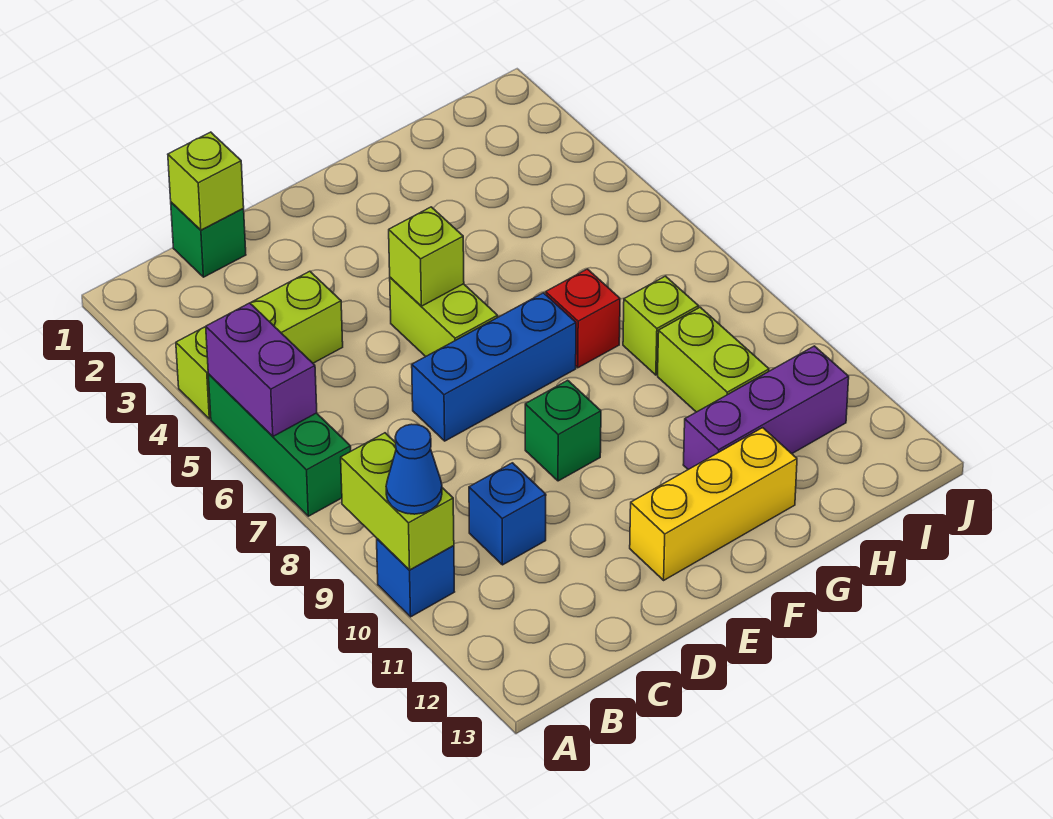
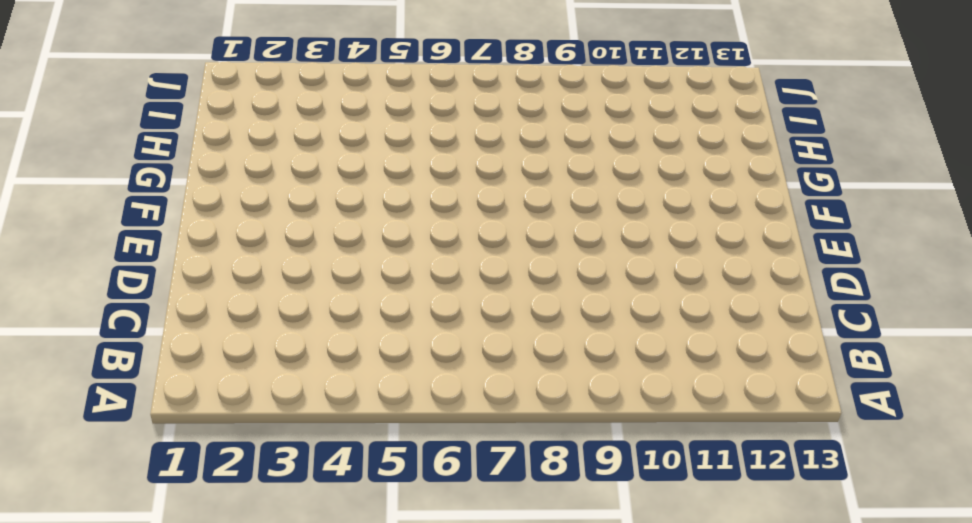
none -> lime brick A4:C4 level 1
none -> green brick A5:A7 level 1
none -> blue brick A10 level 1

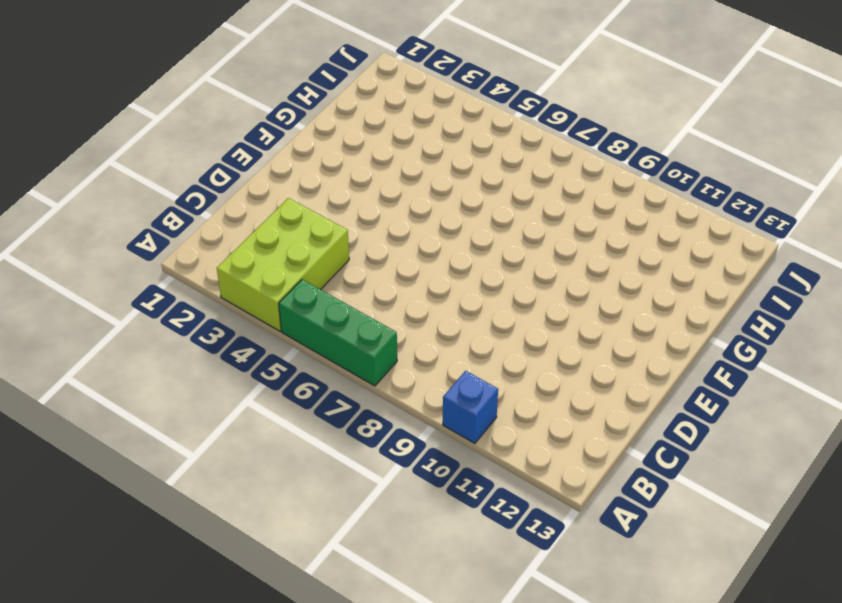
lime brick A3:C4 level 1 -> lime brick A4:C4 level 1
none -> green brick C1 level 1
none -> blue brick C10 level 1
none -> blue brick D7:F7 level 1

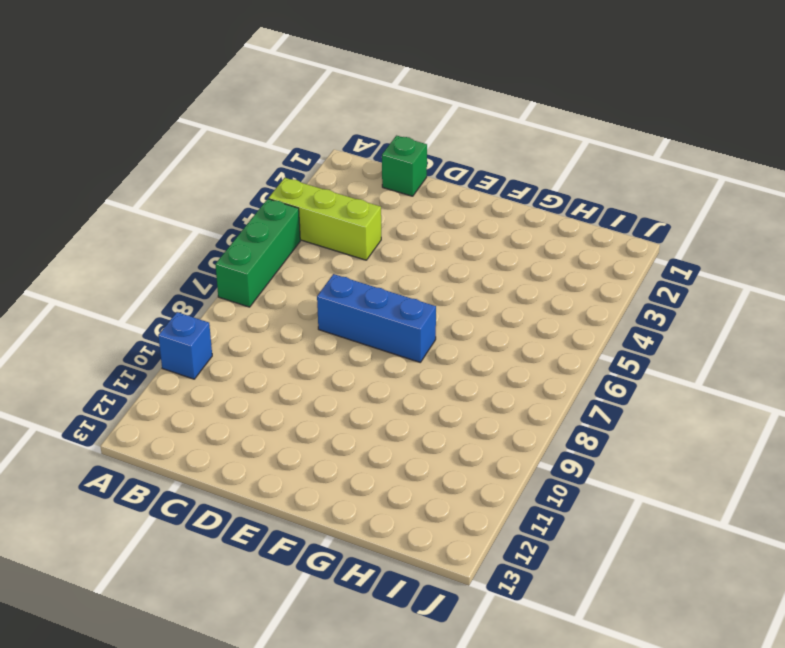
none -> blue brick C10 level 1
none -> lime brick E5:E6 level 1
none -> green brick E9 level 1

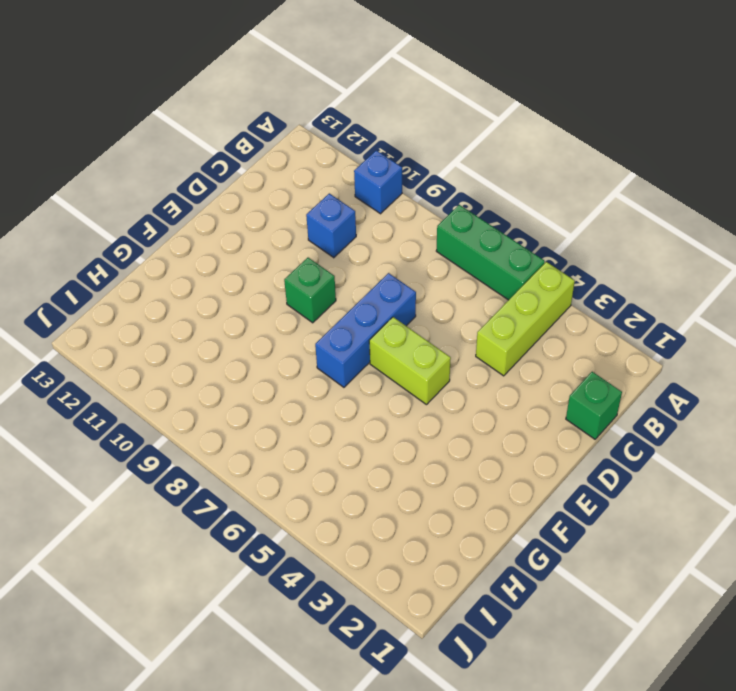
none -> yellow brick E12:G12 level 1
none -> red brick G7 level 1
none -> purple brick G11:I11 level 1

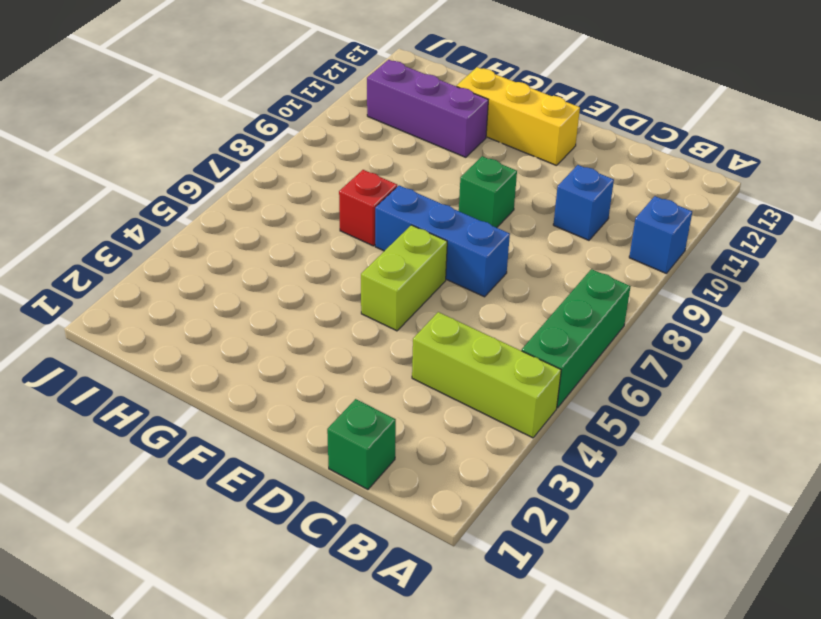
none -> lime brick H8 level 1
none -> lime brick H9:H10 level 1
none -> purple brick A5:A6 level 2

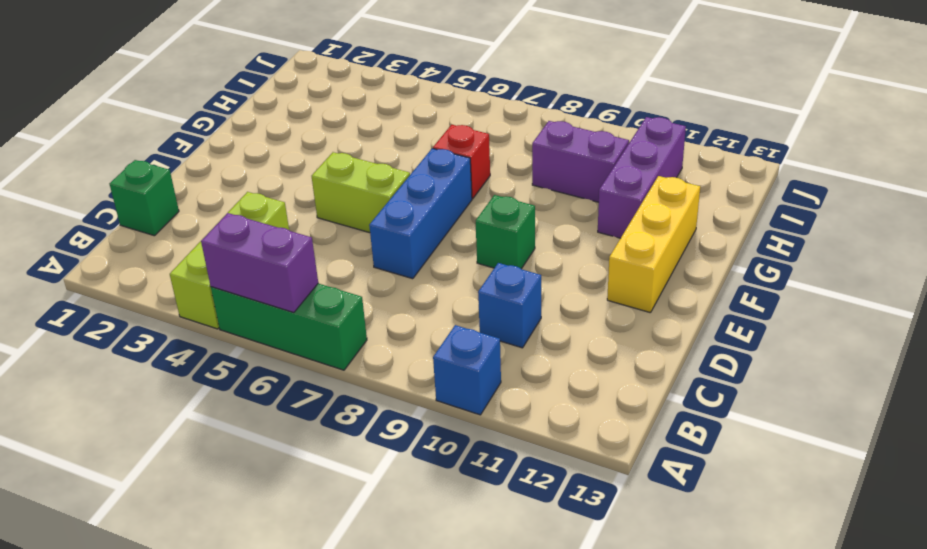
purple brick H9:H10 level 1 -> lime brick H9:H10 level 1
none -> lime brick H8 level 1
none -> lime brick A9:A10 level 2
none -> lime brick C1 level 2

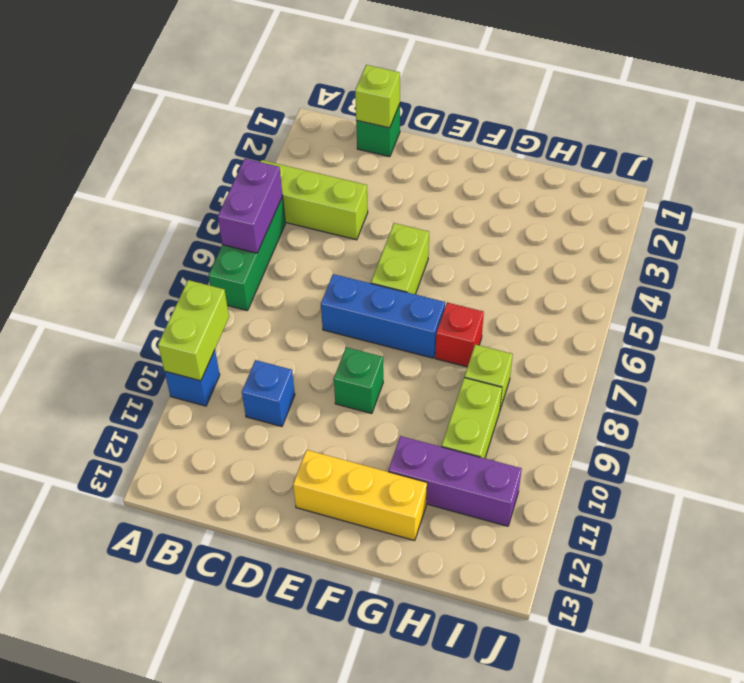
none -> lime brick E5 level 2
none -> blue cone A10 level 3

